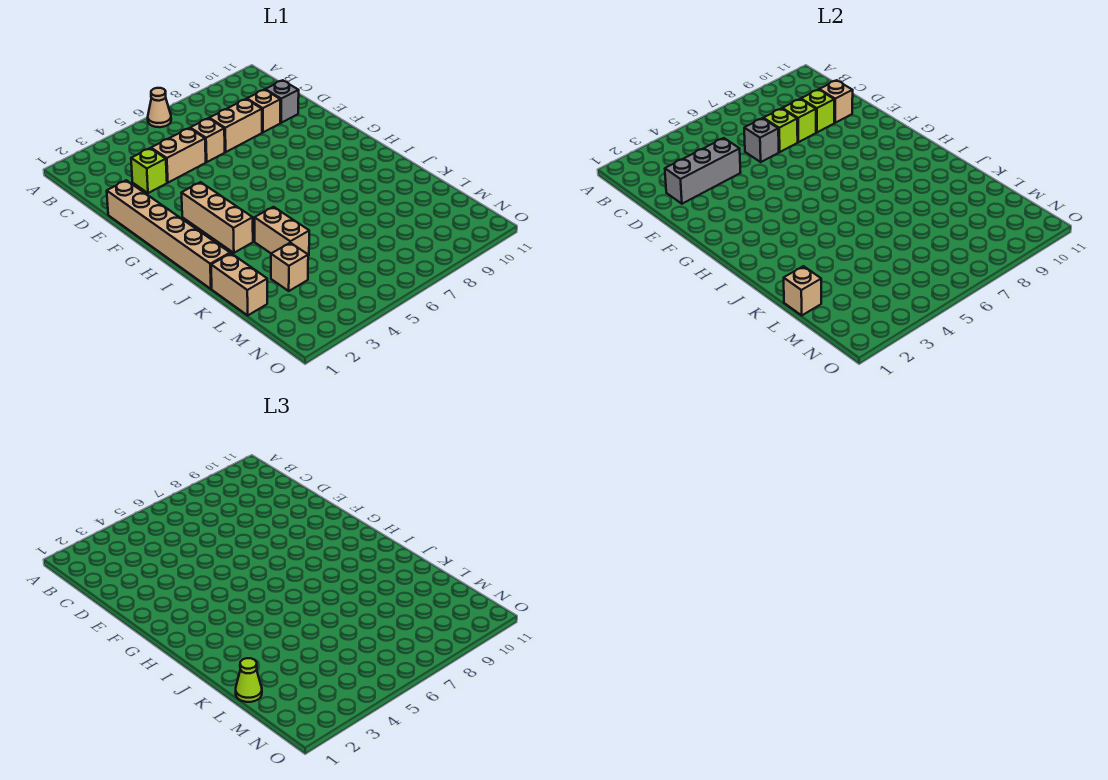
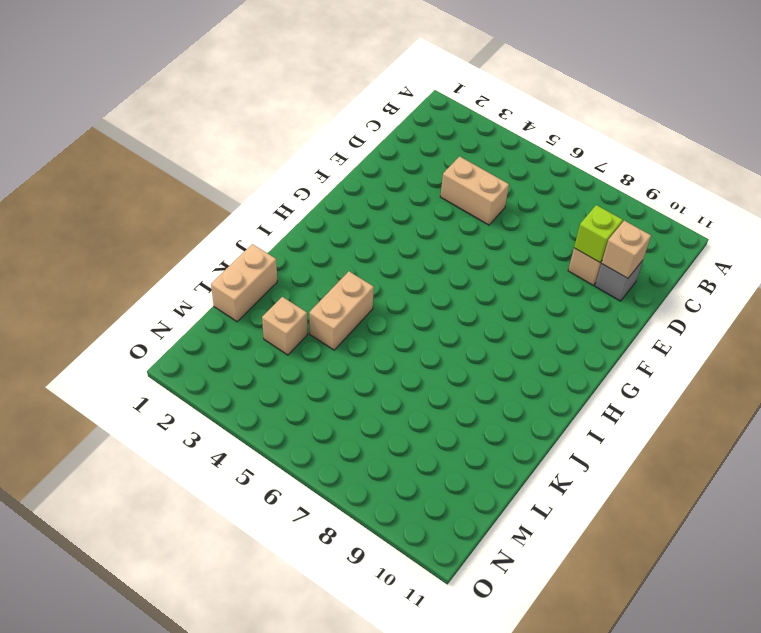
none -> tan cone A6 level 1
none -> lime brick D3 level 1
none -> tan brick D6 level 1

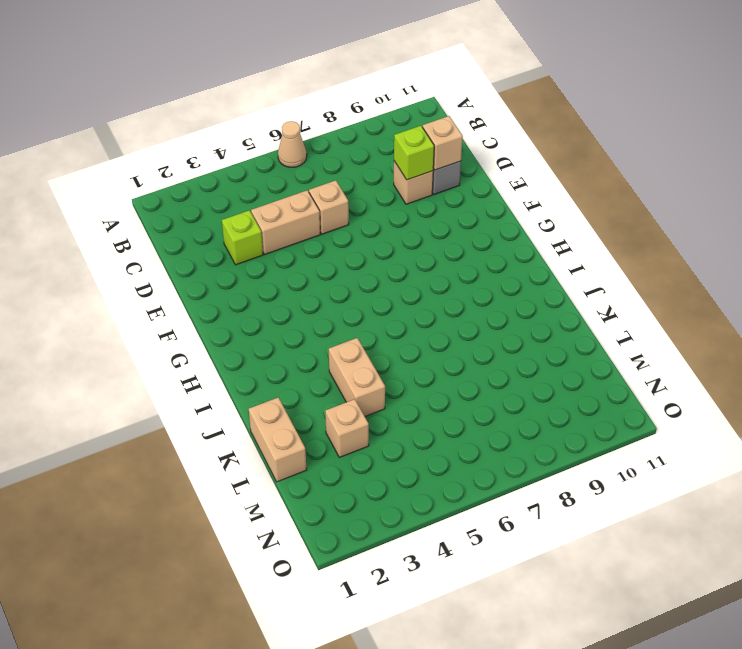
none -> tan brick D7:D8 level 1
none -> tan brick E1:J1 level 1
none -> tan brick G3:I3 level 1

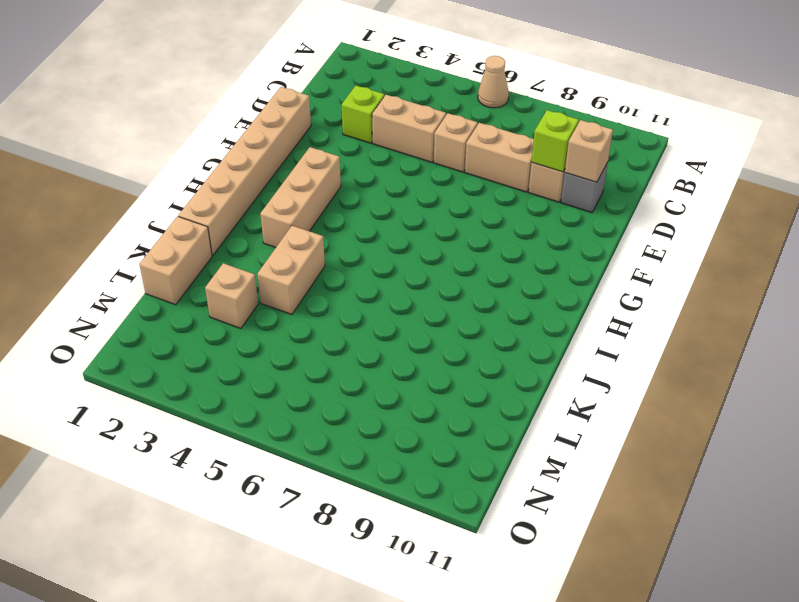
none -> grey brick D2:D4 level 2
none -> grey brick D6 level 2
none -> lime brick D7 level 2

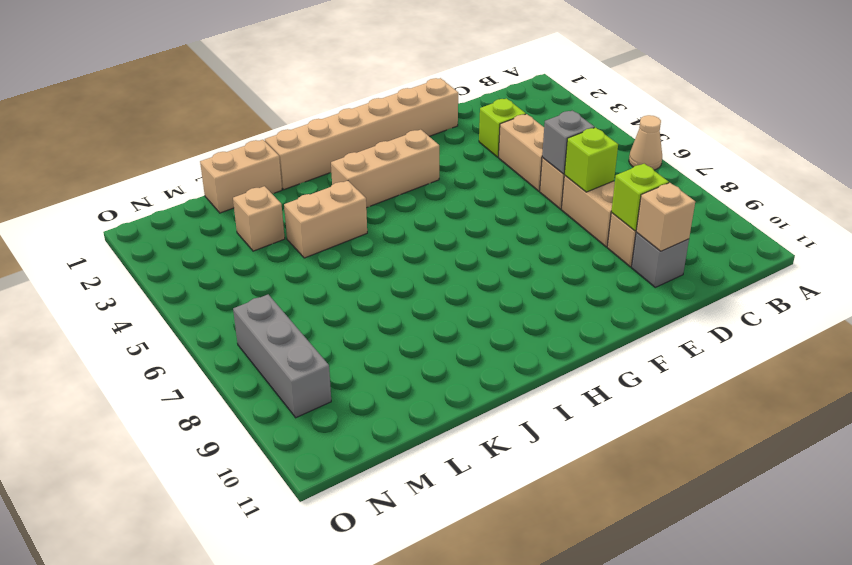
grey brick N7:N9 level 1 -> grey brick D2:D4 level 2
none -> lime brick D8 level 2
none -> tan brick L1 level 2
none -> lime cone L1 level 3

